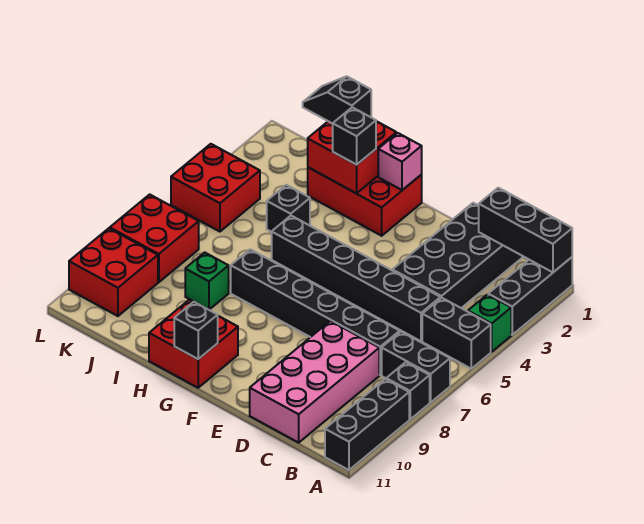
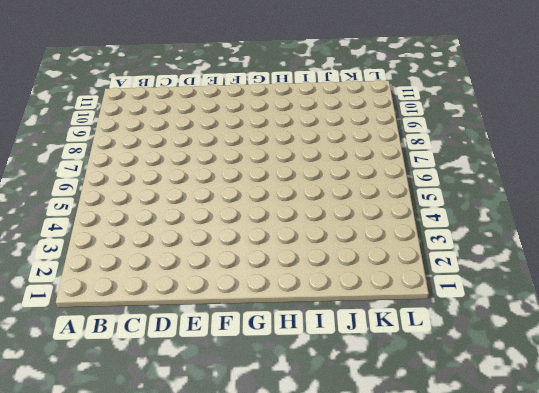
none -> black brick A1:A3 level 1
none -> green brick A4 level 1
none -> black brick A5:B5 level 1

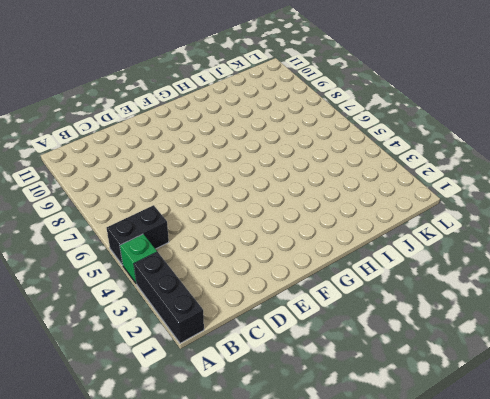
none -> black brick A7:B7 level 1
none -> black brick A8 level 1
none -> black brick A9:A11 level 1

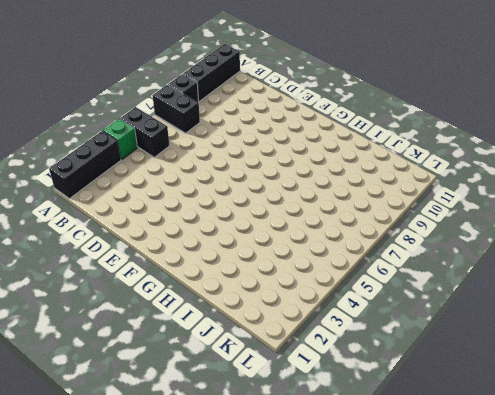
none -> black brick C1:D4 level 1
none -> black brick C5:H5 level 1
none -> black brick C7:H7 level 1

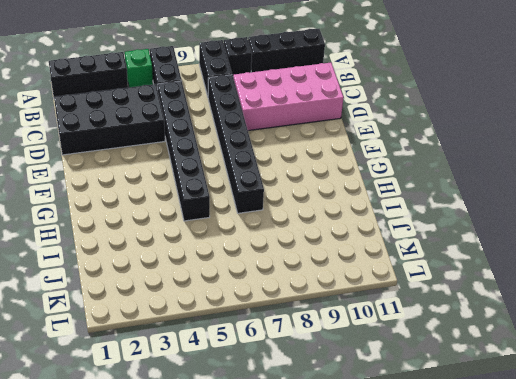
none -> red brick G1:I2 level 1
none -> red brick G10:H11 level 1
none -> black brick I4 level 1

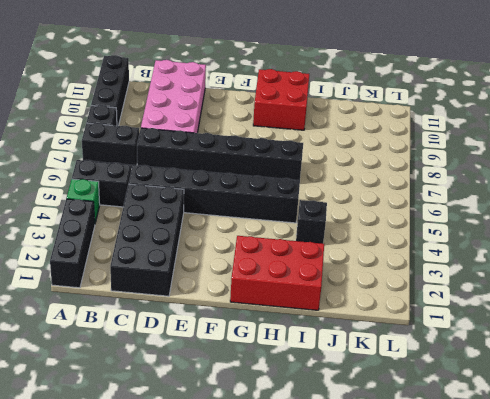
none -> green brick I8 level 1
none -> red brick K4:L5 level 1
none -> red brick K7:L8 level 1

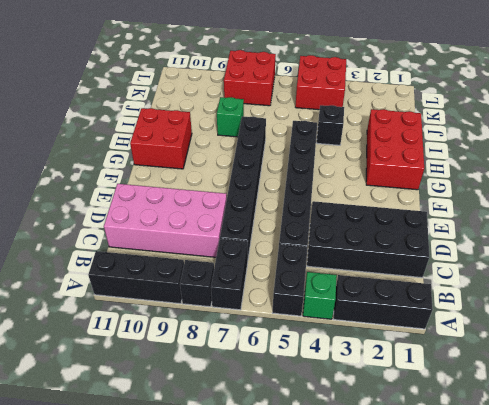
none -> red brick K9:L10 level 1
none -> black brick A1:C1 level 2
none -> pink brick G1 level 2

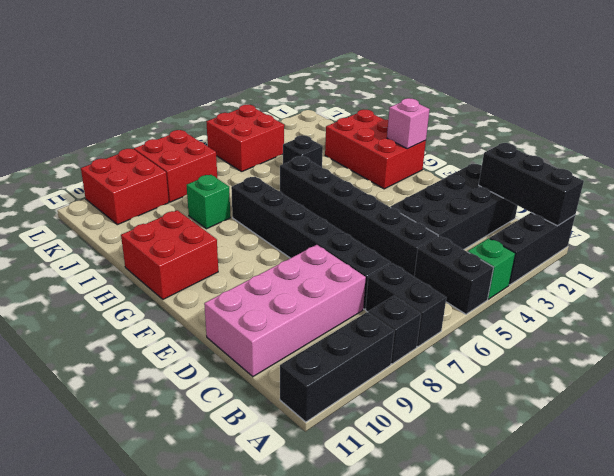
none -> black brick G11 level 2
none -> red brick H1:I2 level 2
none -> black brick H2 level 3

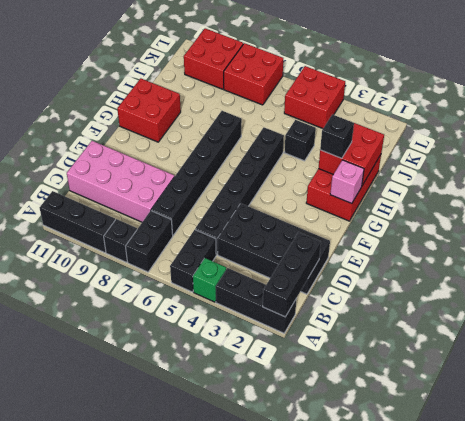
none -> green brick I8 level 1
none -> black brick G11 level 2
none -> black slope I1:J1 level 3 top I

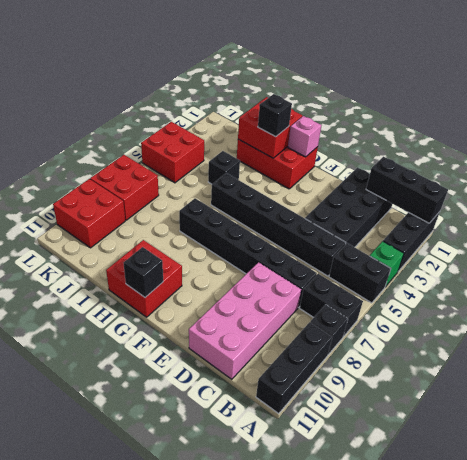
none -> green brick I8 level 1
none -> black slope I1:J1 level 3 top I

